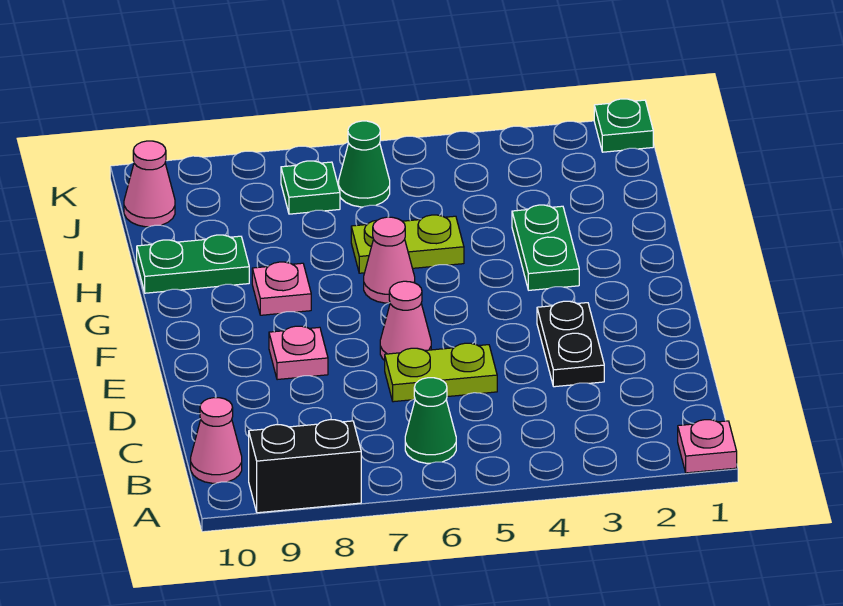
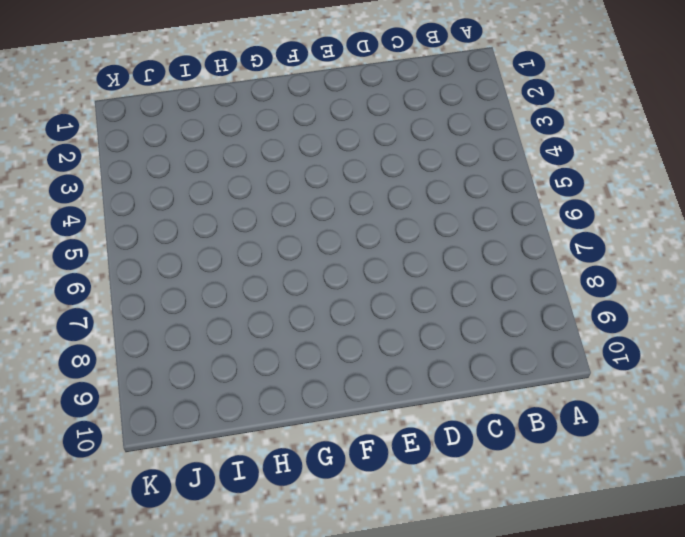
none -> pink plate A1 level 1
none -> black brick A8:A9 level 1
none -> green cone B6 level 1

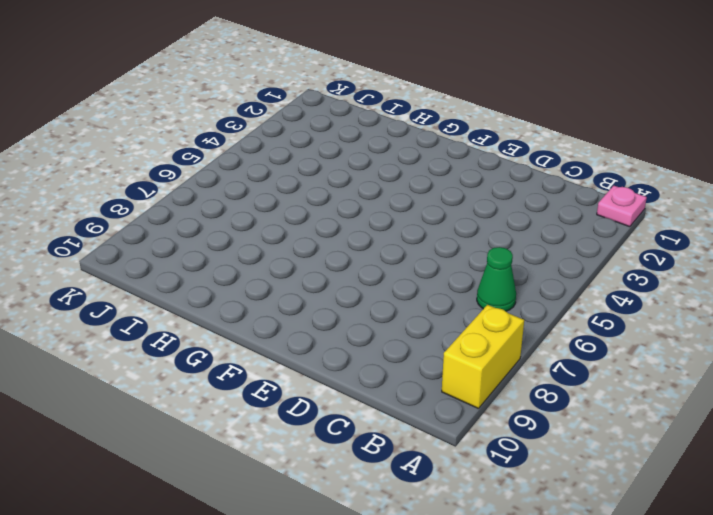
yellow brick A8:A9 level 1 -> black brick A8:A9 level 1
none -> pink cone B10 level 1
none -> black plate D3:E3 level 1
none -> lime plate D5:D6 level 1

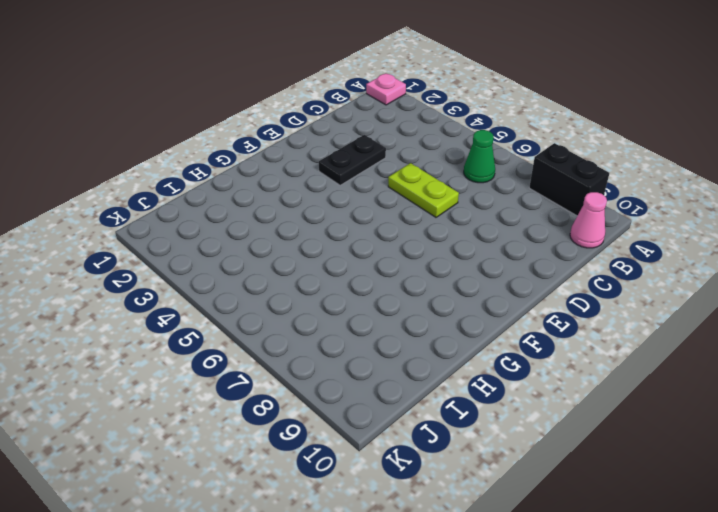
none -> pink cone E6 level 1
none -> pink plate E8 level 1
none -> green plate G3:H3 level 1

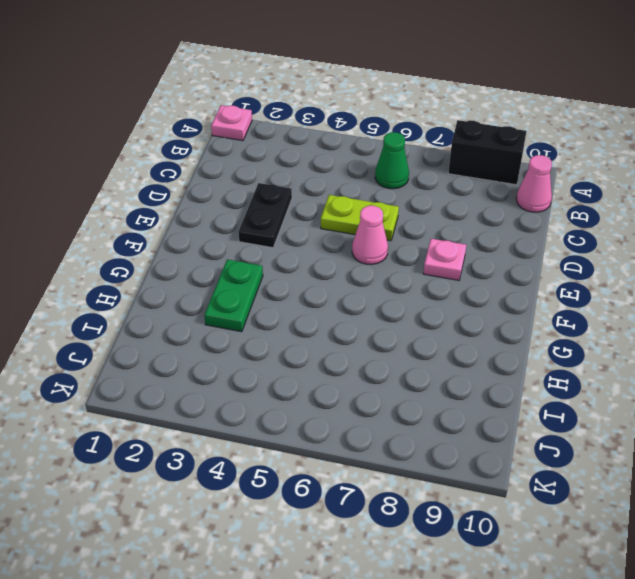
none -> pink cone G6 level 1
none -> pink plate G8 level 1
none -> lime plate H5:H6 level 1

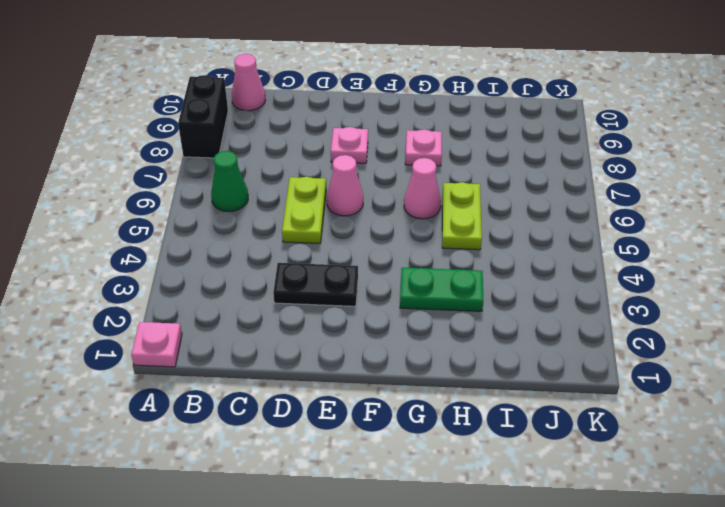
none -> green plate H9:H10 level 1
none -> green cone J6 level 1
none -> green plate J7 level 1

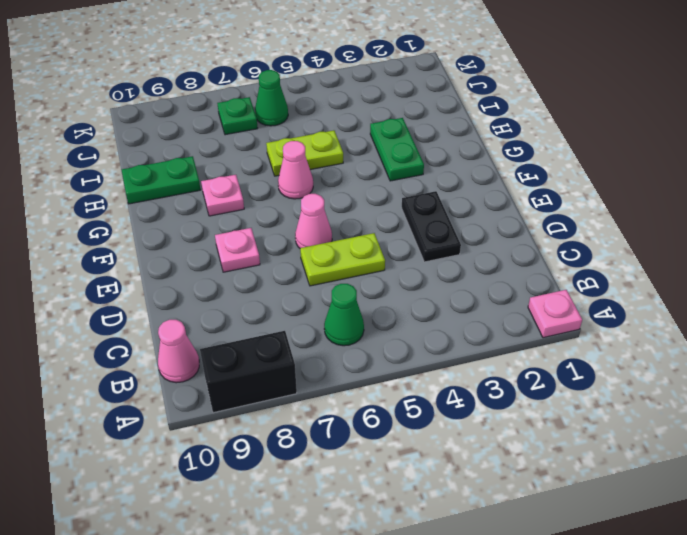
none -> pink cone J10 level 1
none -> green plate K1 level 1

